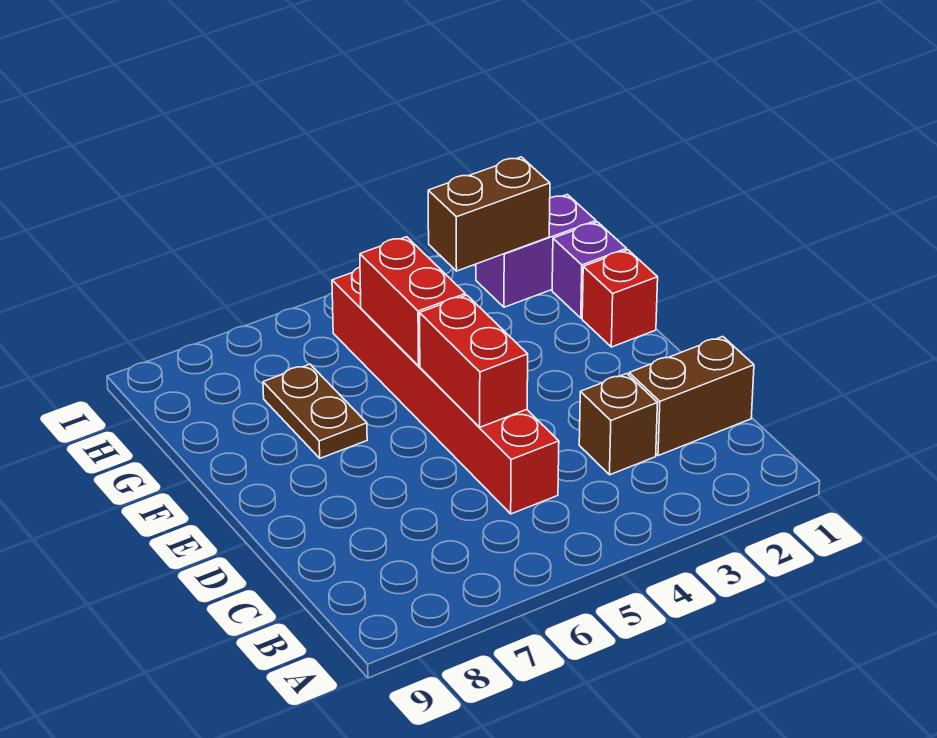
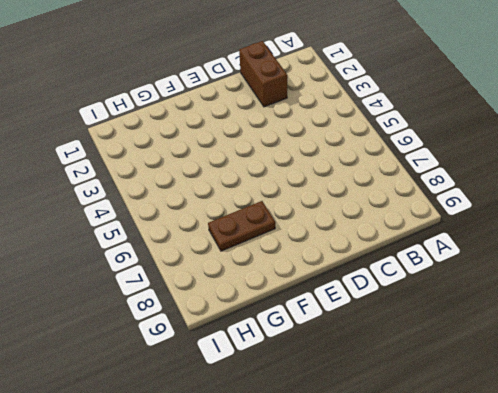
none -> brown brick C3 level 1
none -> red brick C5:H5 level 1

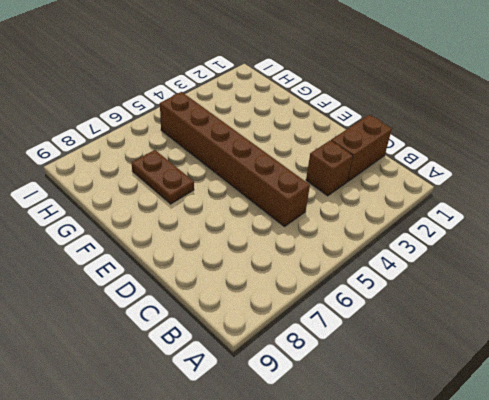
brown brick C5:H5 level 1 -> red brick C5:H5 level 1
none -> red brick F1 level 1
none -> purple brick G1 level 1

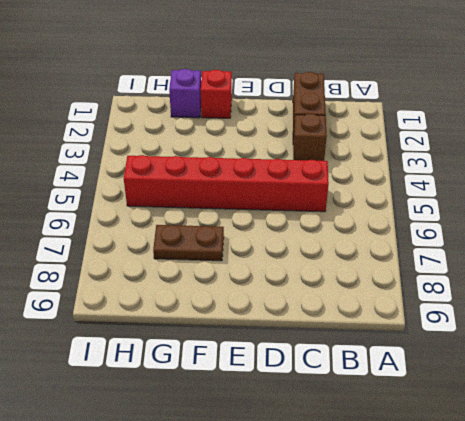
none -> purple brick H1:H2 level 1
none -> red brick D5:E5 level 2

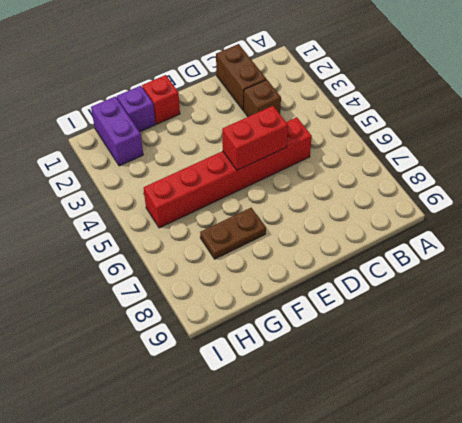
none -> red brick F5:G5 level 2
none -> brown brick H2:H3 level 2

